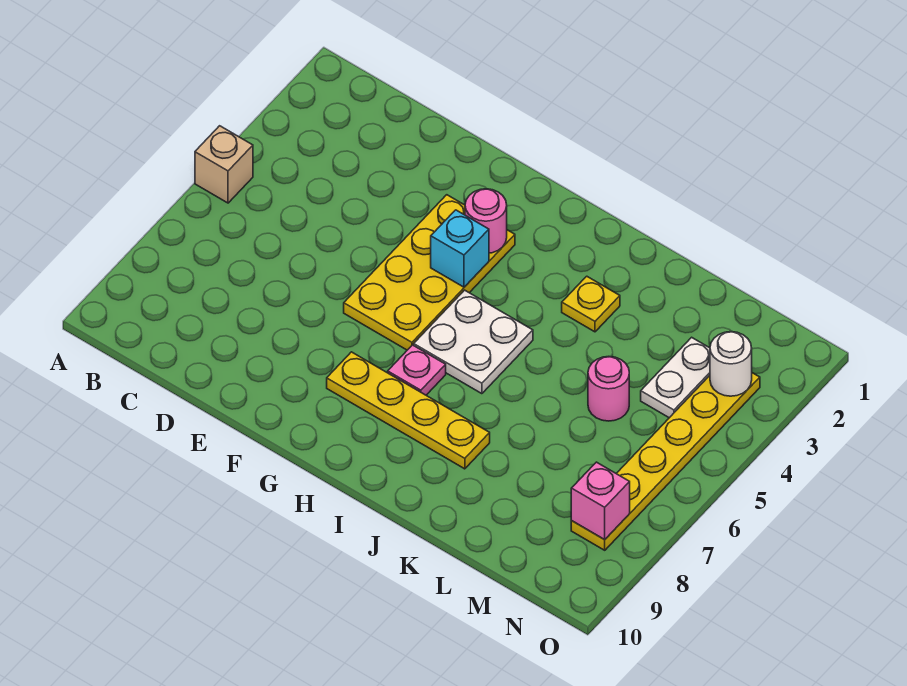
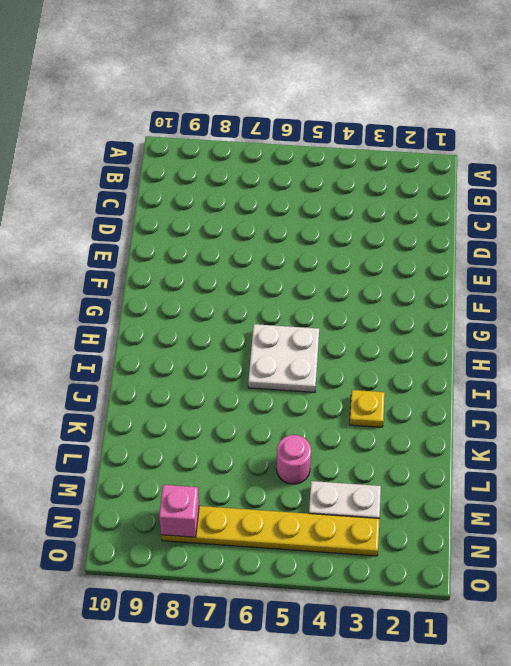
none -> tan brick A5 level 1
none -> yellow plate F3:G6 level 1
none -> yellow plate G8:J8 level 1

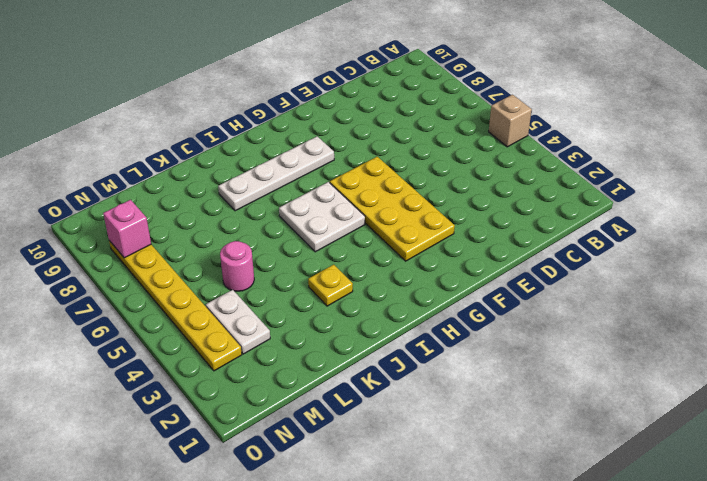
white plate G8:J8 level 1 -> yellow plate G8:J8 level 1
none -> pink plate H7 level 1
none -> pink round brick G3 level 2
none -> cyan brick G4 level 2

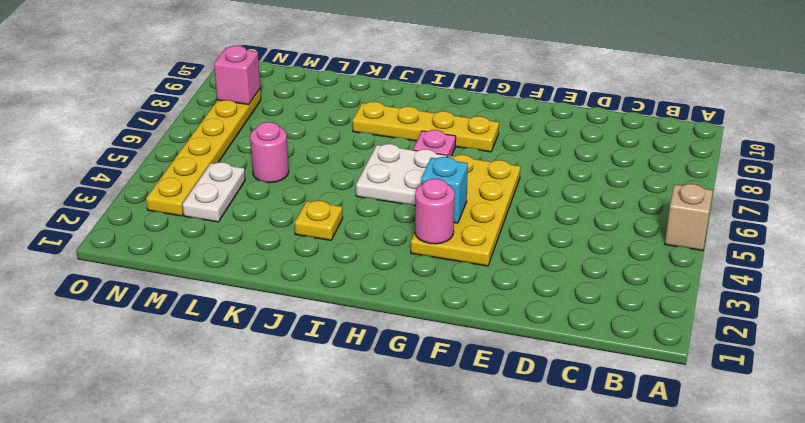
none -> white round brick N3 level 2

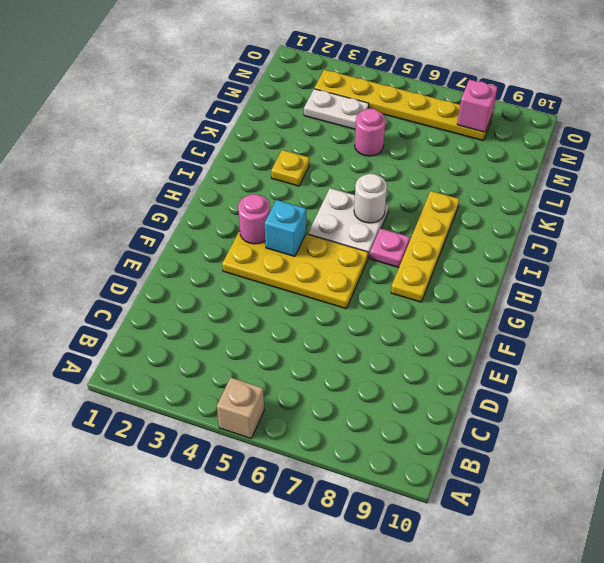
white round brick I6 level 2 -> white round brick N3 level 2

